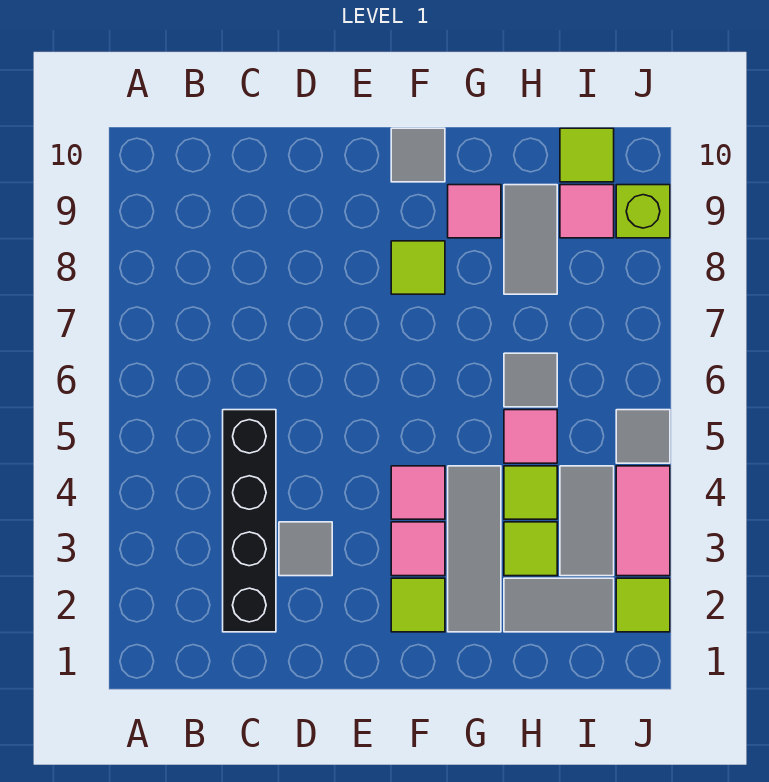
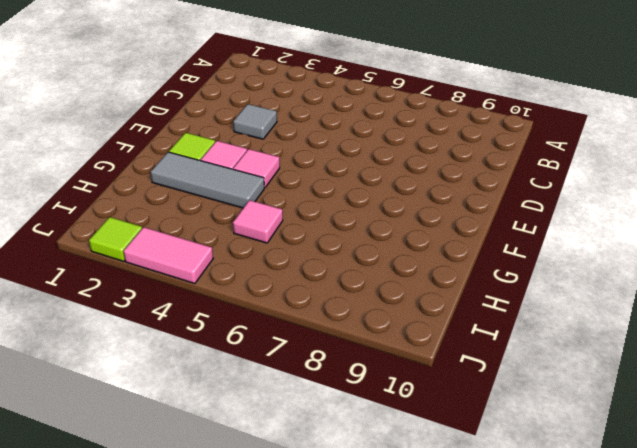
none -> black brick C2:C5 level 1
none -> lime tile F8 level 1
none -> grey tile F10 level 1

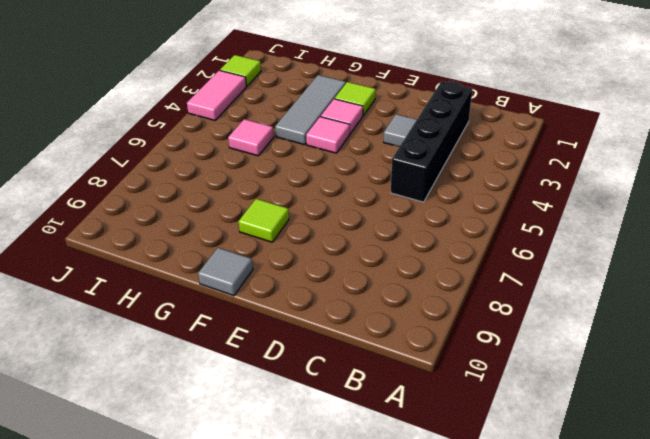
none -> pink tile G9 level 1
none -> grey tile H2:I2 level 1
none -> lime tile H3 level 1

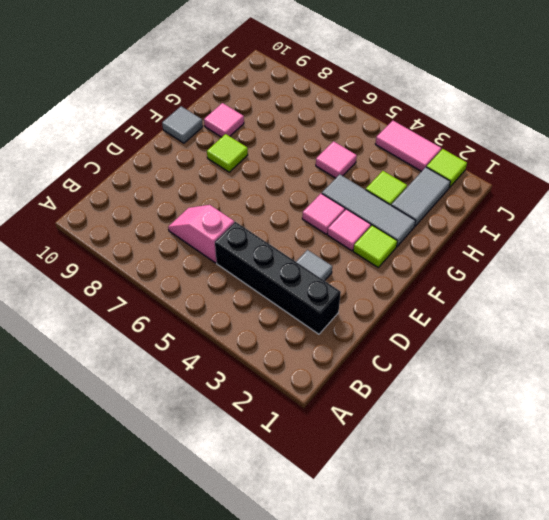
pink slope C6:C7 level 1 top 6 -> none
none -> lime tile H4 level 1
none -> grey tile H6 level 1
none -> grey tile H8:H9 level 1

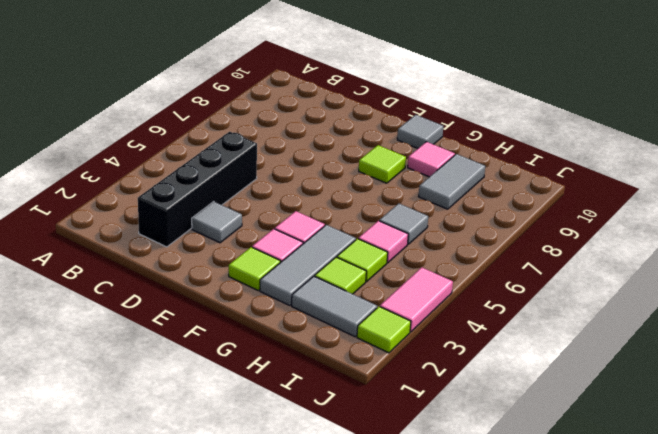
none -> grey tile I3:I4 level 1
none -> pink tile I9 level 1
none -> lime tile I10 level 1

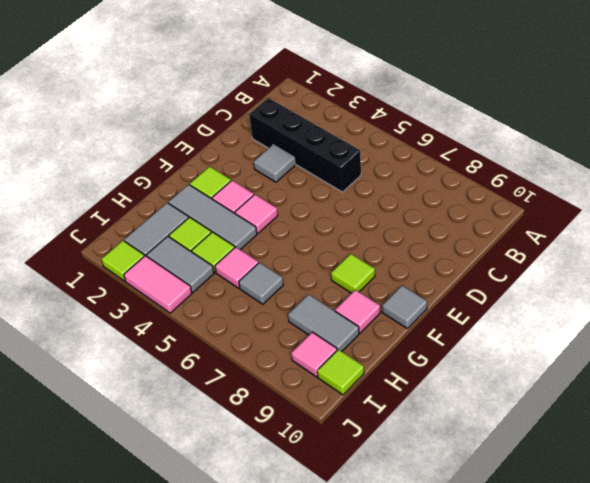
none -> grey tile J5 level 1
none -> lime brick J9 level 1

